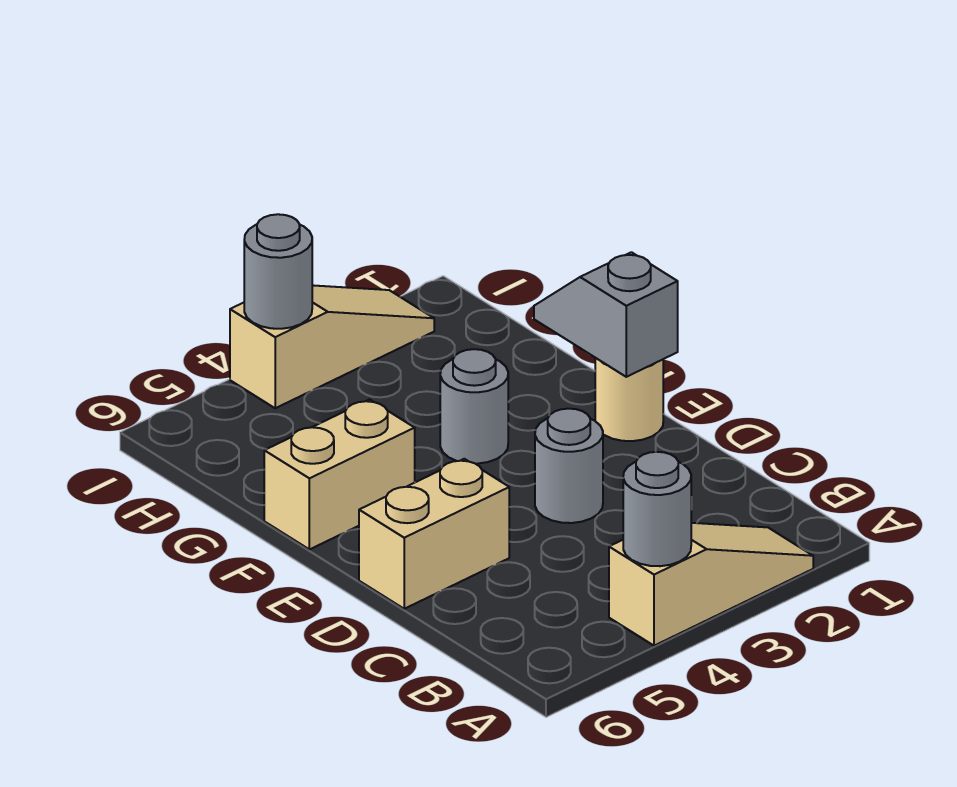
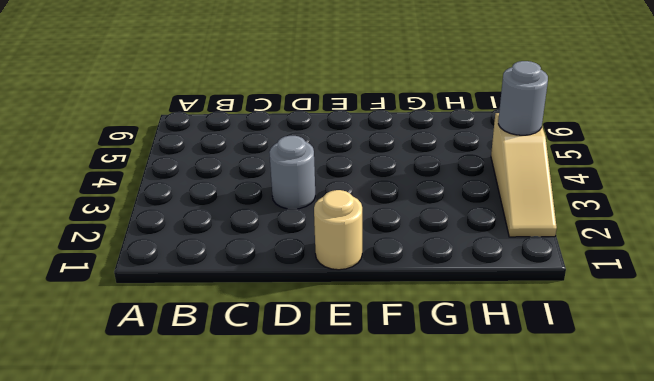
none -> tan slope A2:A4 level 1 top 4
none -> tan brick D5:D6 level 1

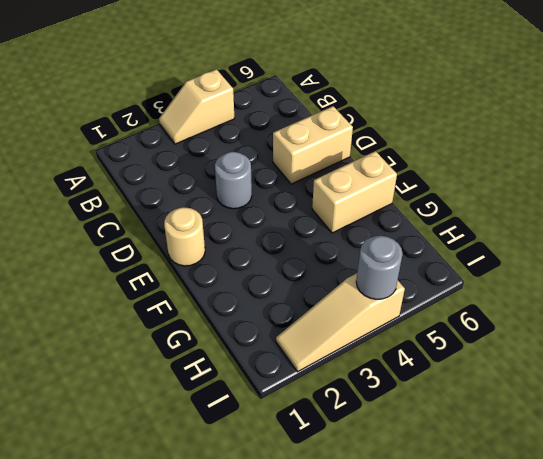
tan slope A3:A4 level 1 top 4 -> tan slope A2:A4 level 1 top 4
none -> grey round brick F3 level 1
none -> grey round brick A4 level 2

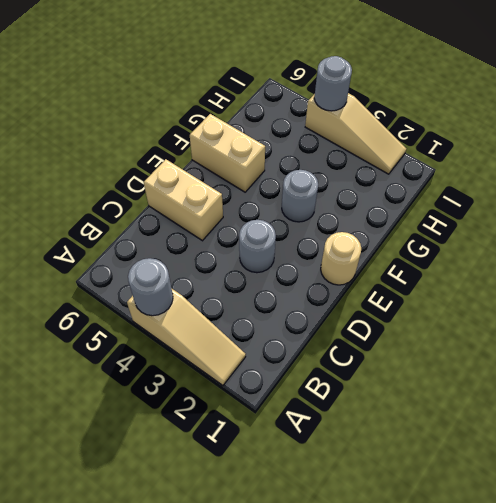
none -> grey slope E1:F1 level 2 top E

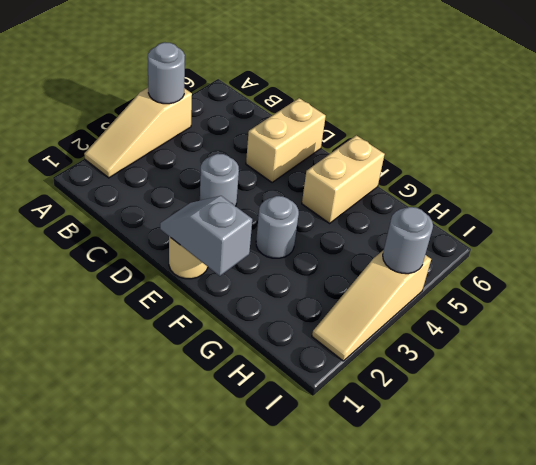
grey slope E1:F1 level 2 top F -> grey slope E1:F1 level 2 top E

